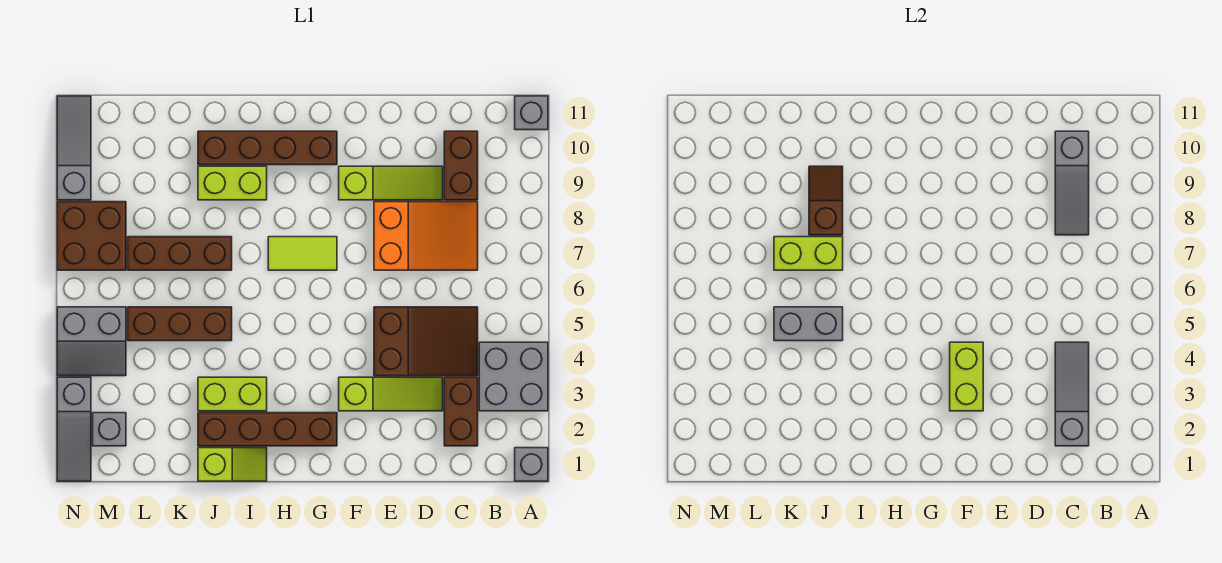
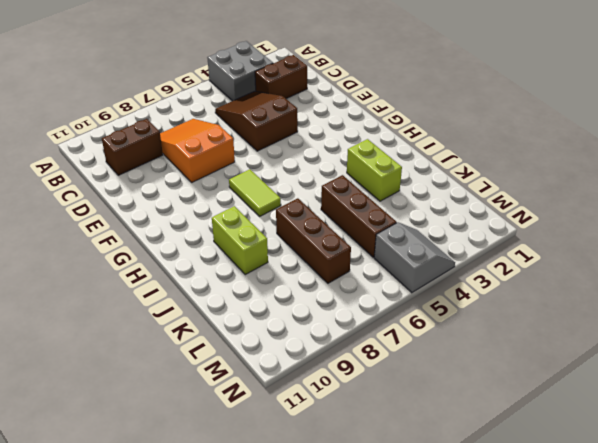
none -> grey brick A1 level 1
none -> grey brick A11 level 1
none -> lime slope D3:F3 level 1 top F

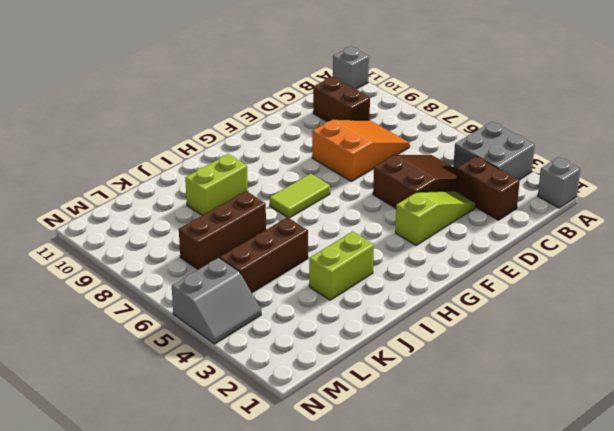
none -> lime slope D9:F9 level 1 top F
none -> brown brick G2:J2 level 1
none -> brown brick G10:J10 level 1

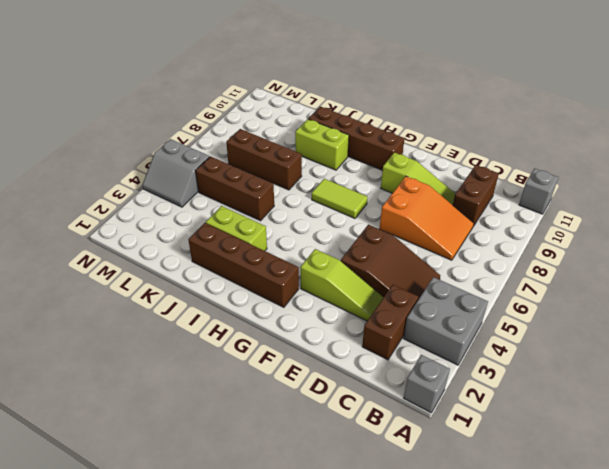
none -> lime slope I1:J1 level 1 top J
none -> grey brick M2 level 1
none -> brown brick M7:N8 level 1

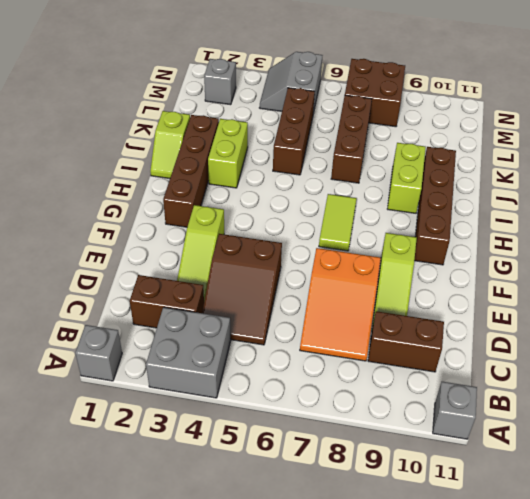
none -> grey slope N1:N3 level 1 top 3
none -> grey slope N9:N11 level 1 top 9
none -> grey slope C2:C4 level 2 top 2

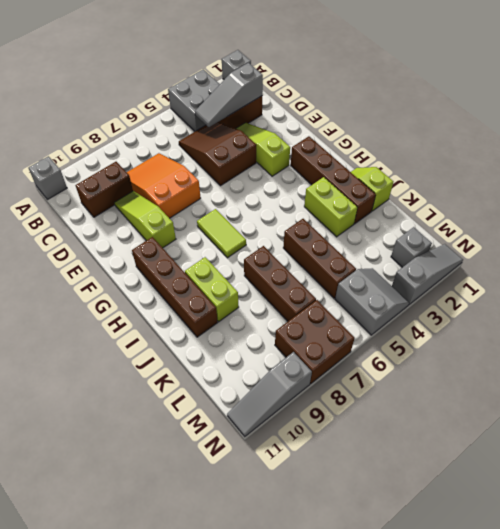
none -> grey slope C8:C10 level 2 top 10
none -> lime brick F3:F4 level 2
none -> grey brick J5:K5 level 2

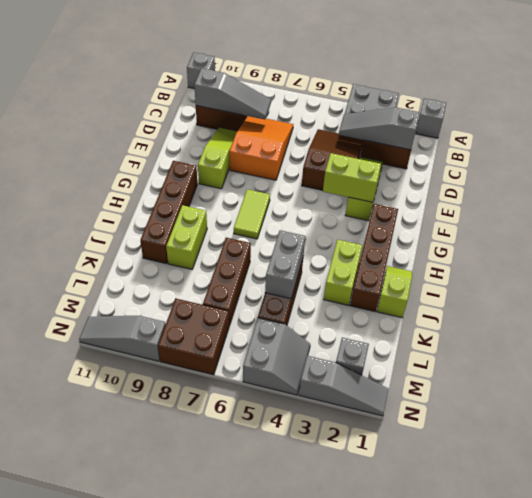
none -> lime brick J7:K7 level 2
none -> brown slope J8:J9 level 2 top 8

